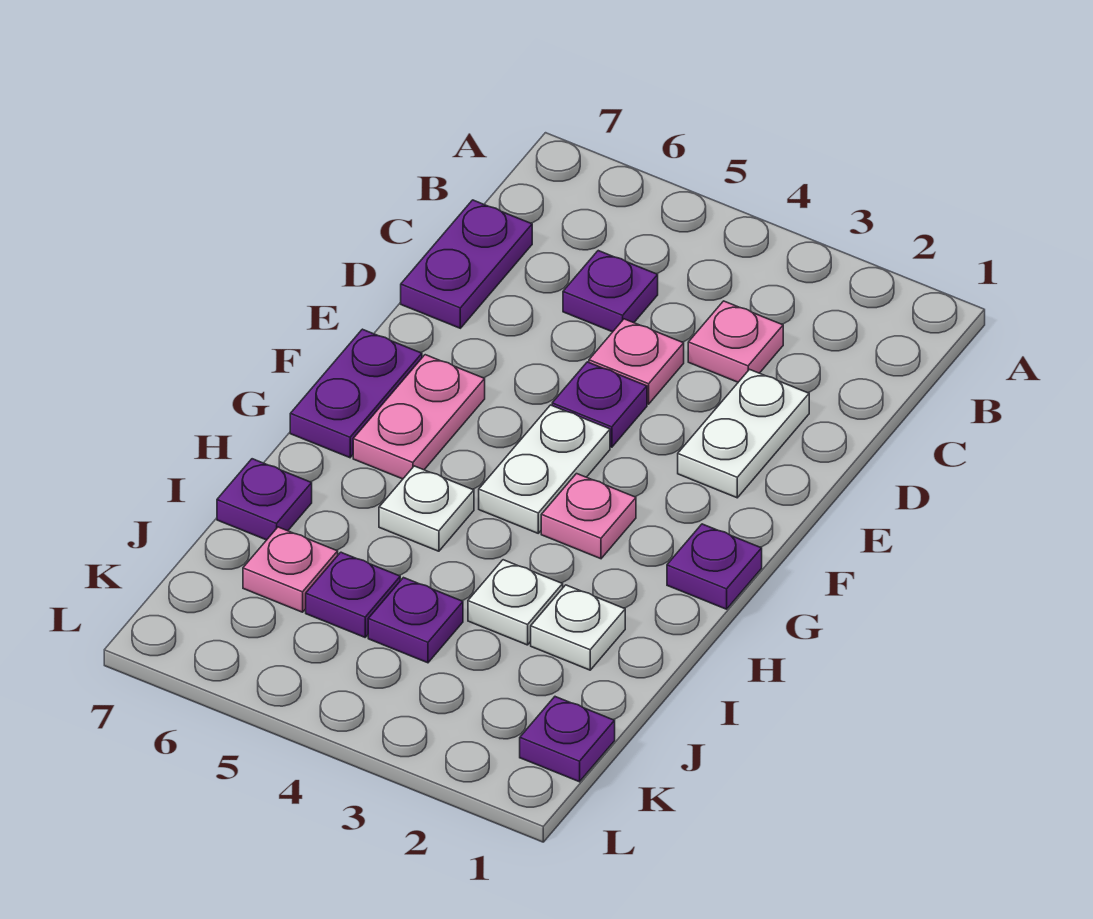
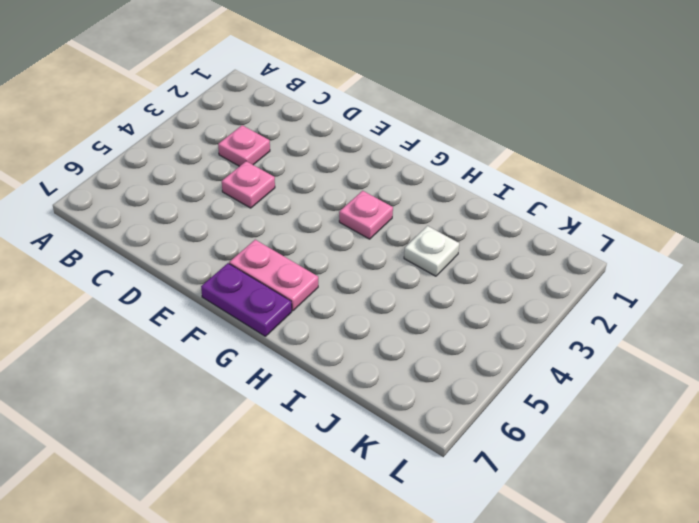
none -> purple plate C5 level 1
none -> purple plate C7:D7 level 1
none -> white plate D2:E2 level 1

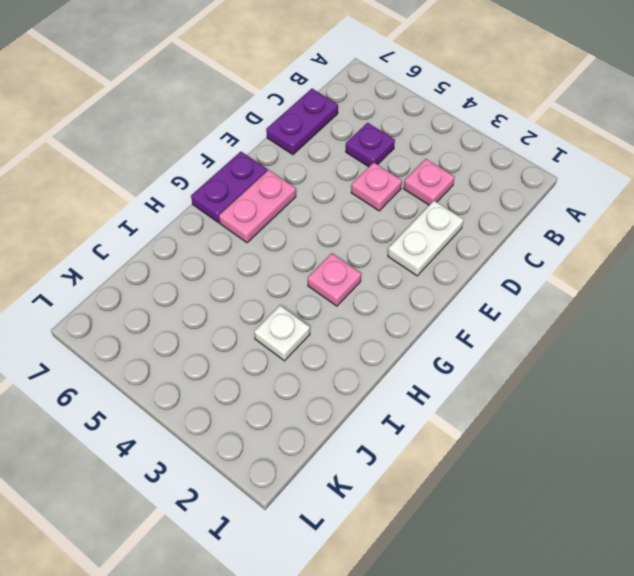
none -> purple plate E4 level 1
none -> white plate F4:G4 level 1
none -> purple plate G1 level 1

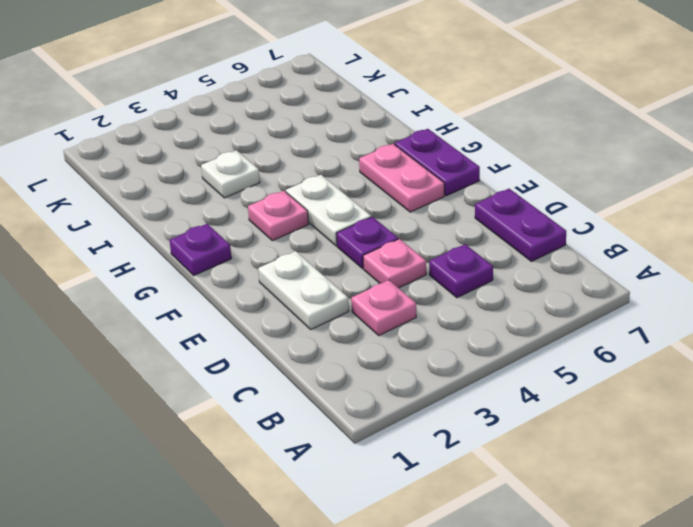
none -> white plate H5 level 1
none -> white plate I2 level 1
none -> purple plate I7 level 1

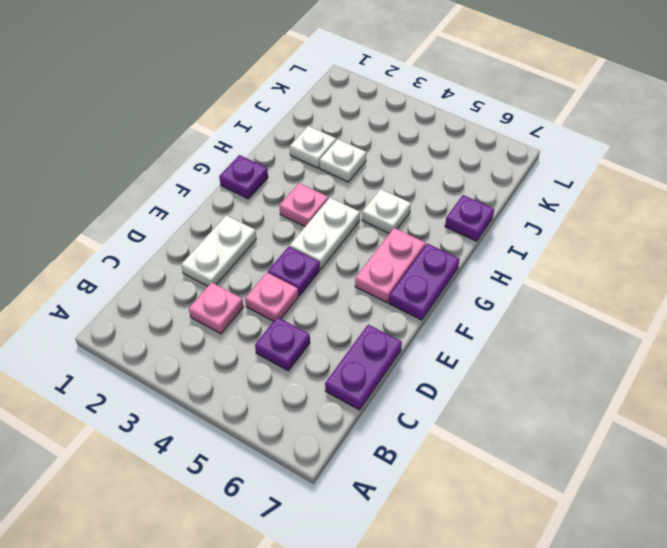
none -> purple plate J4 level 1
none -> purple plate J5 level 1
none -> pink plate J6 level 1

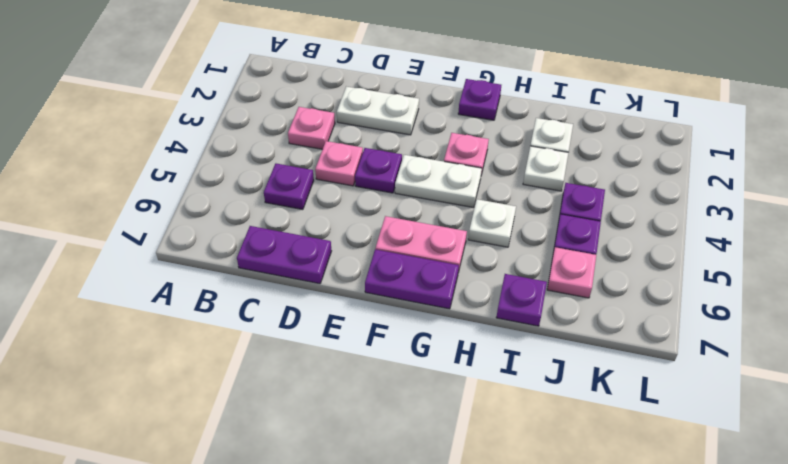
none -> purple plate K1 level 1

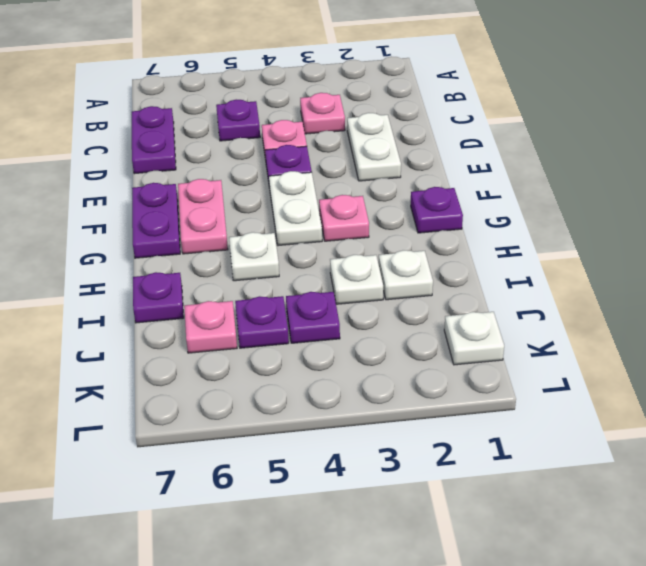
white plate K1 level 1 -> purple plate K1 level 1

